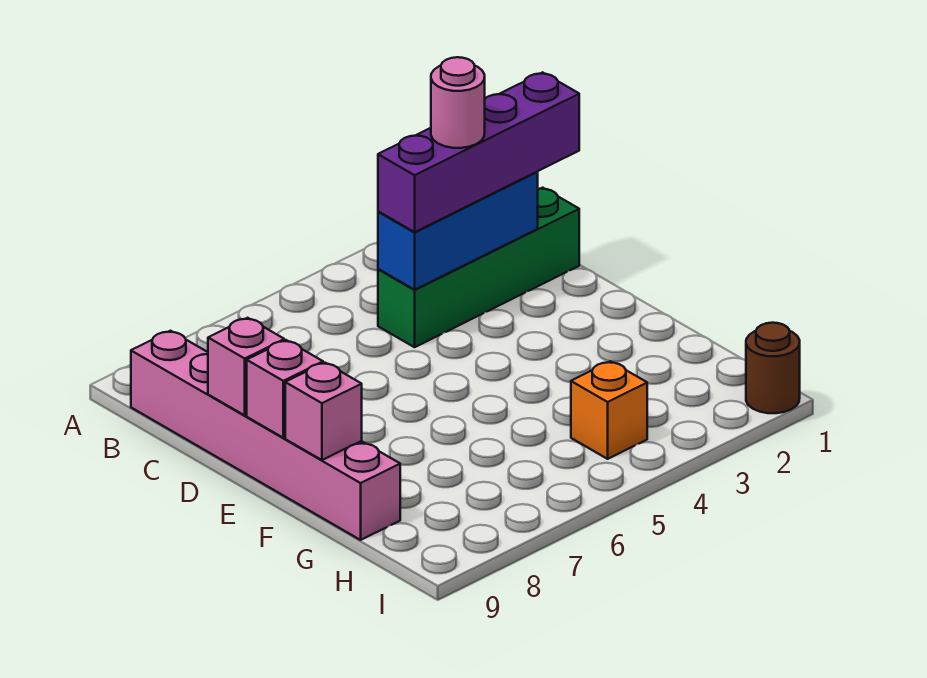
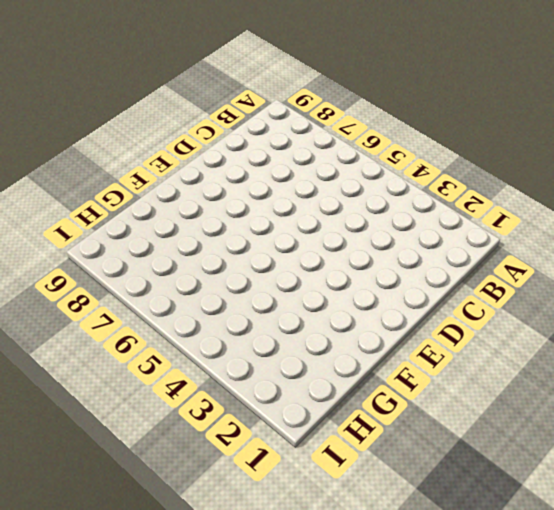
none -> pink brick B9:G9 level 1
none -> green brick C1:C4 level 1

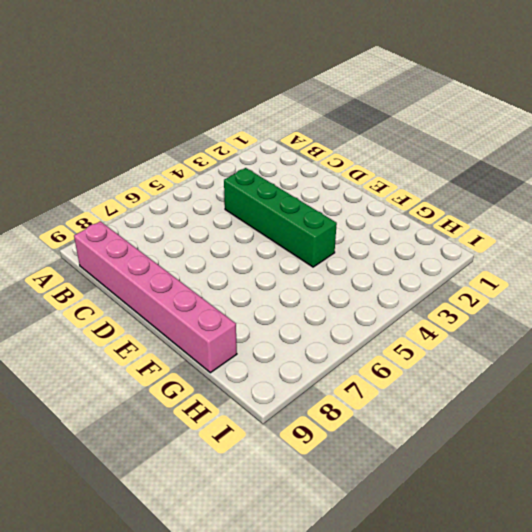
green brick C4:F4 level 1 -> green brick C1:C4 level 1
none -> orange brick H4 level 1
none -> brown round brick I1 level 1

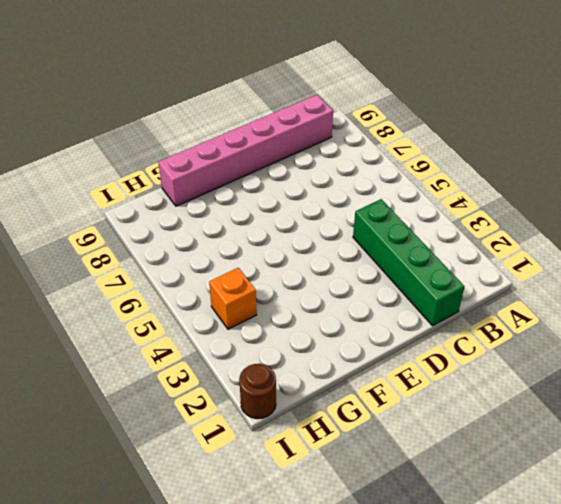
none -> blue brick C2:C4 level 2
none -> pink brick D9 level 2

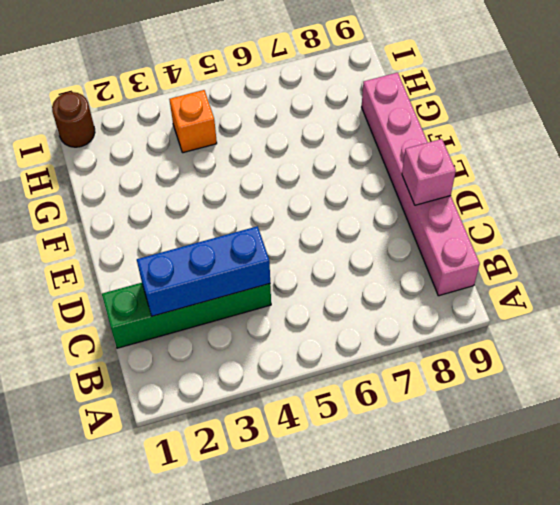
none -> pink brick E9 level 2
none -> pink brick F9 level 2

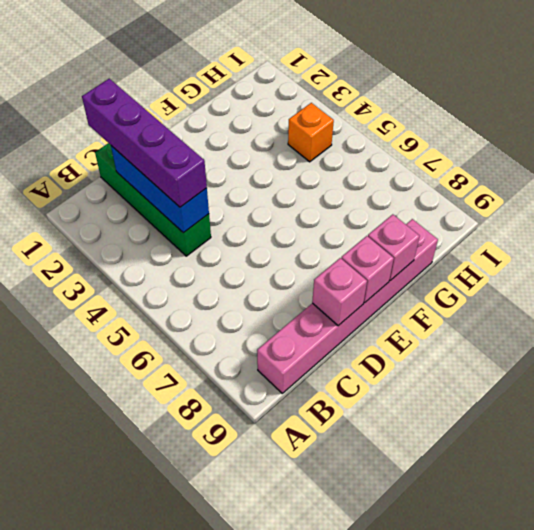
none -> brown round brick I1 level 1
none -> pink round brick C3 level 4

